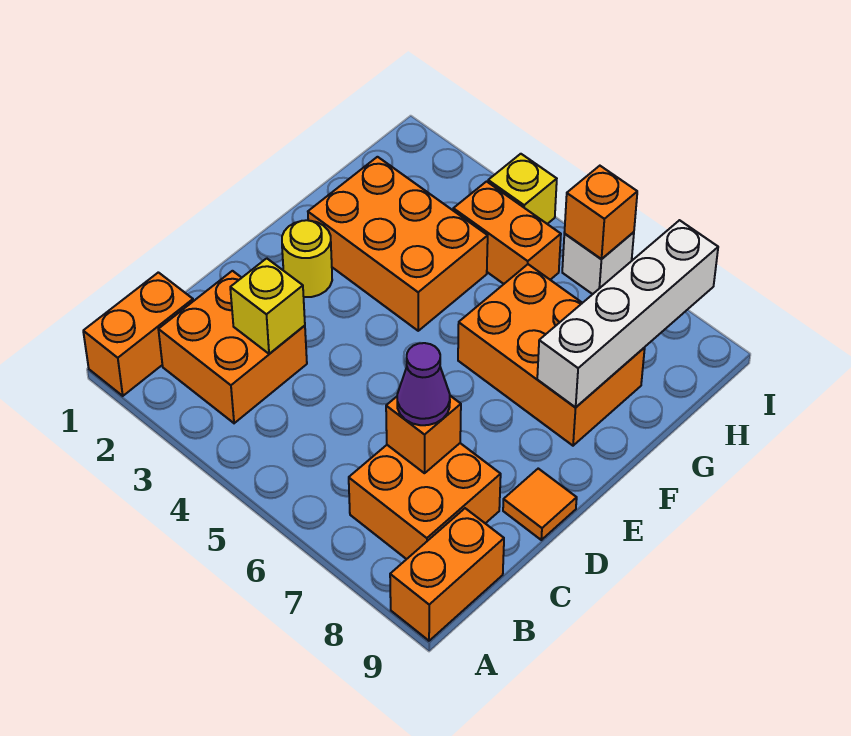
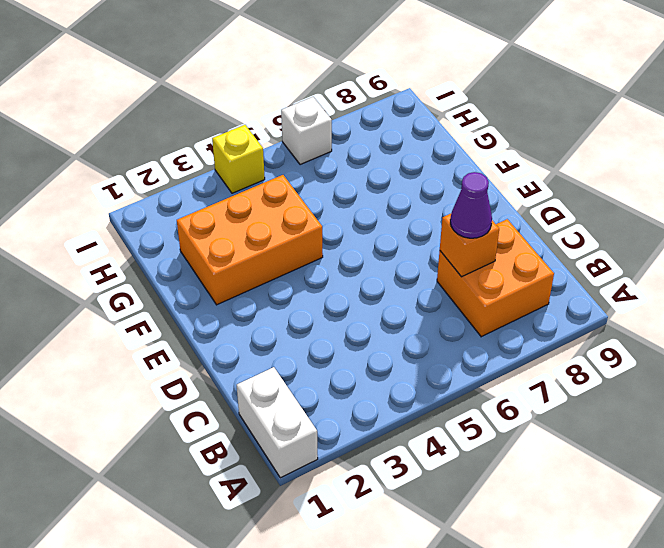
white brick A1:B1 level 1 -> orange brick A1:B1 level 1
none -> orange brick A9:B9 level 1
none -> orange brick B2:C3 level 1
none -> orange tile D9 level 1

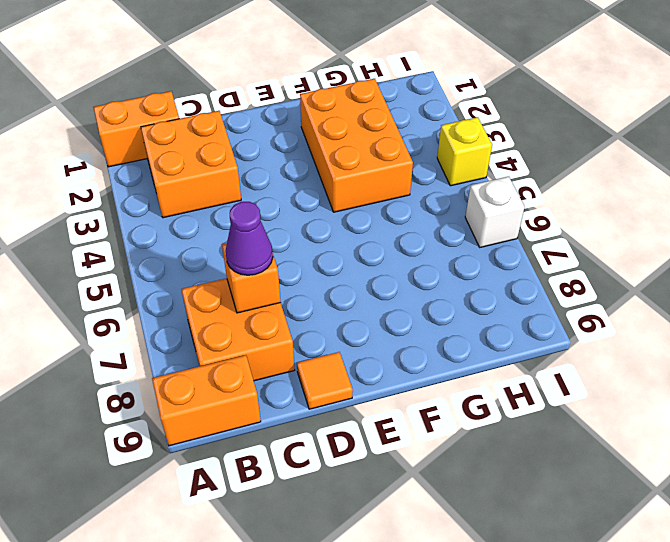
none -> yellow round brick E2 level 1
none -> orange brick F6:G8 level 1
none -> orange brick H4:H5 level 1

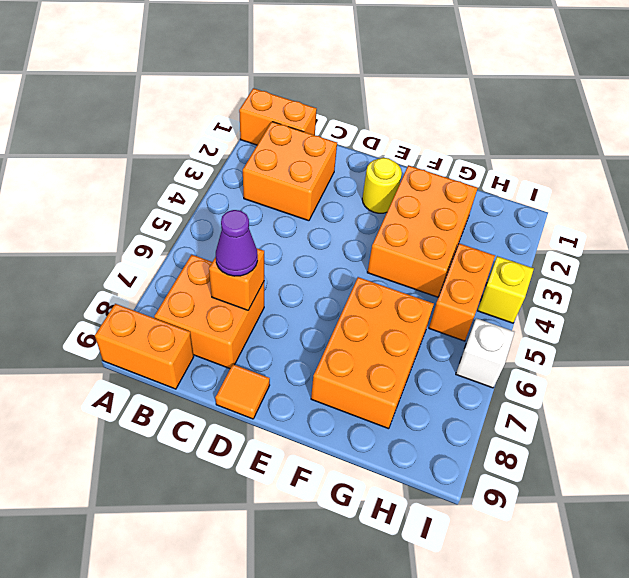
none -> yellow brick C3 level 2
none -> white brick F8:I8 level 2
none -> orange brick I6 level 2

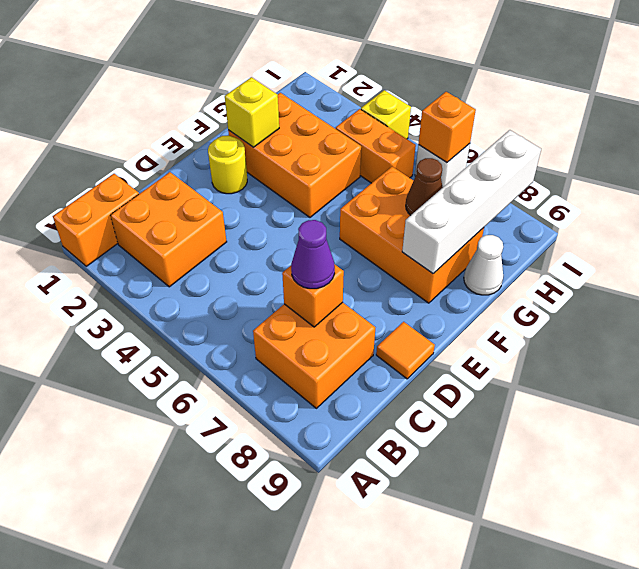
yellow brick F2 level 2 -> yellow brick C3 level 2
brown cone G7 level 2 -> none
white cone G9 level 1 -> none
none -> orange brick A9:B9 level 1

